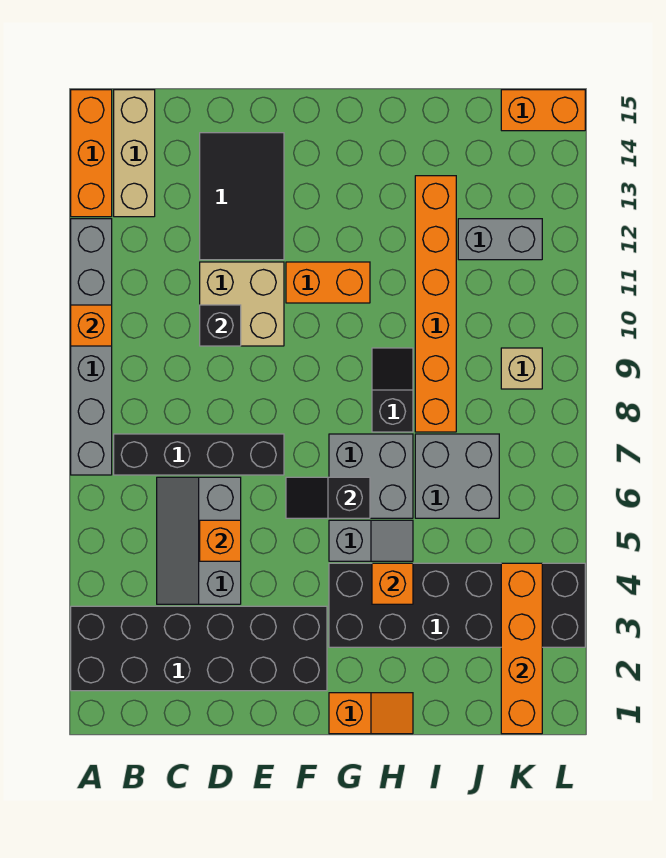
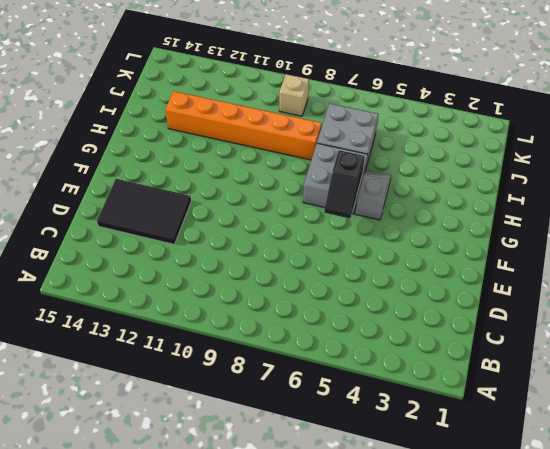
none -> black brick A2:F3 level 1
none -> grey brick A7:A12 level 1
none -> orange brick A13:A15 level 1

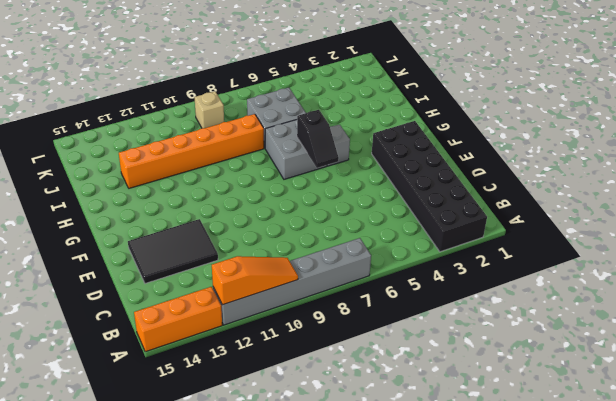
orange slope A10:A12 level 2 top 12 -> orange brick A10 level 2
none -> black brick B7:E7 level 1
none -> tan brick B13:B15 level 1
none -> grey slope C4:D6 level 1 top D

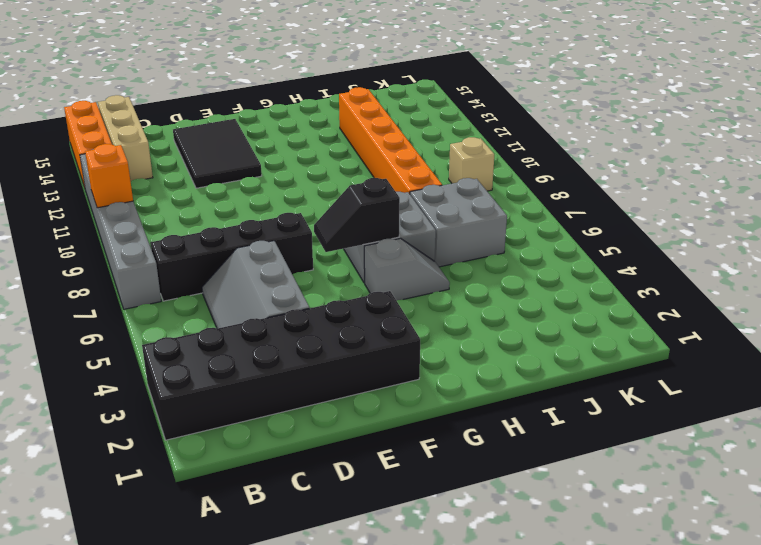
none -> tan brick D10:E11 level 1
none -> orange brick F11:G11 level 1
none -> orange slope G1:H1 level 1 top G

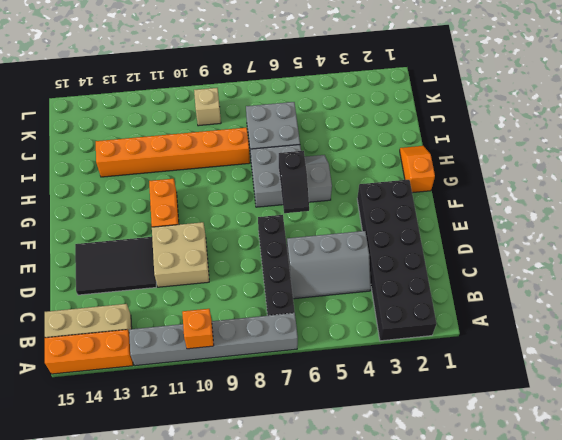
none -> black brick G3:L4 level 1
none -> black slope H8:H9 level 1 top 8
none -> grey brick J12:K12 level 1

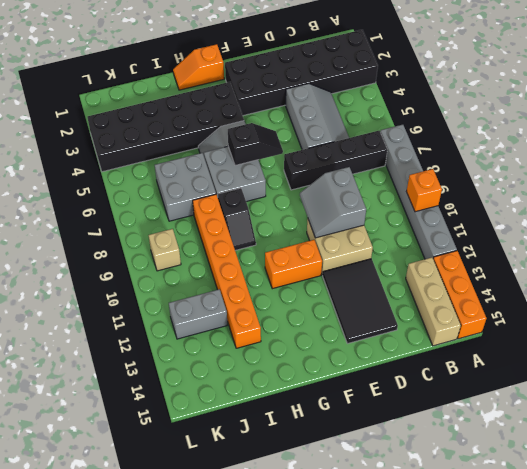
grey slope D9:E10 level 2 top D -> black brick D10 level 2
none -> orange brick K15:L15 level 1
none -> orange brick D5 level 2
none -> orange brick H4 level 2

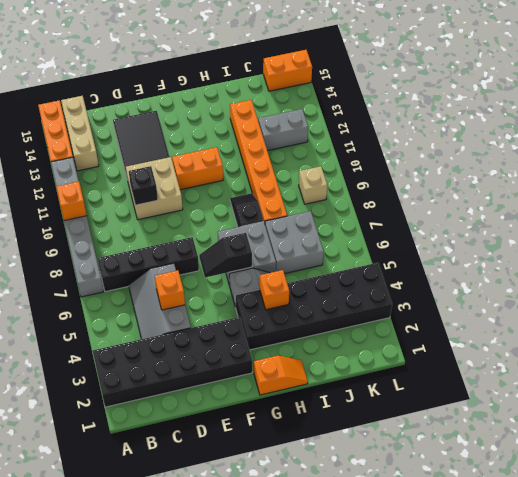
none -> orange brick K1:K4 level 2

